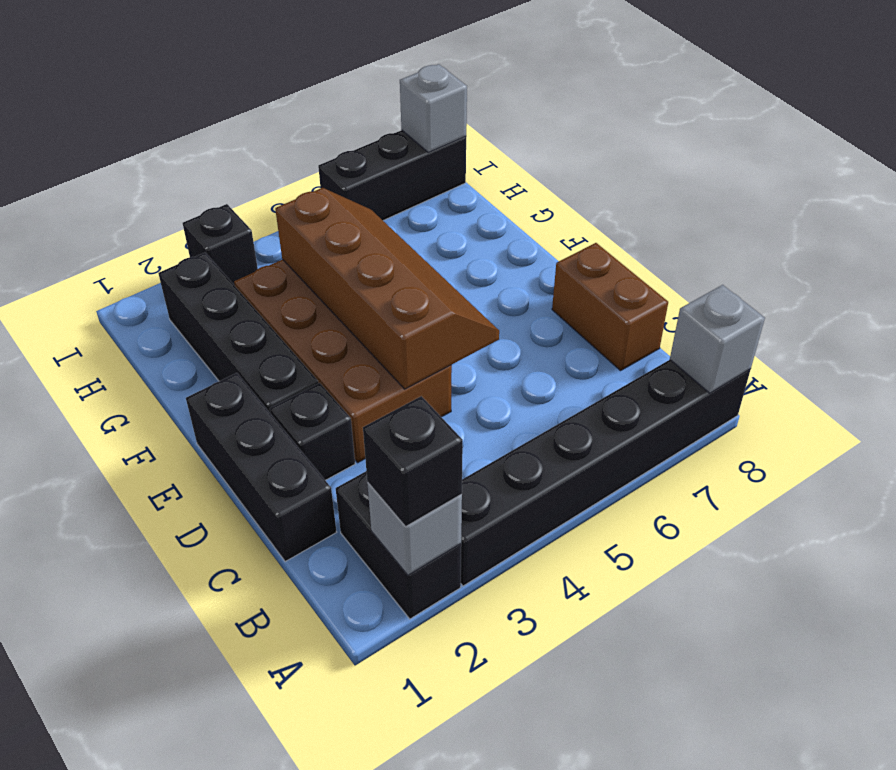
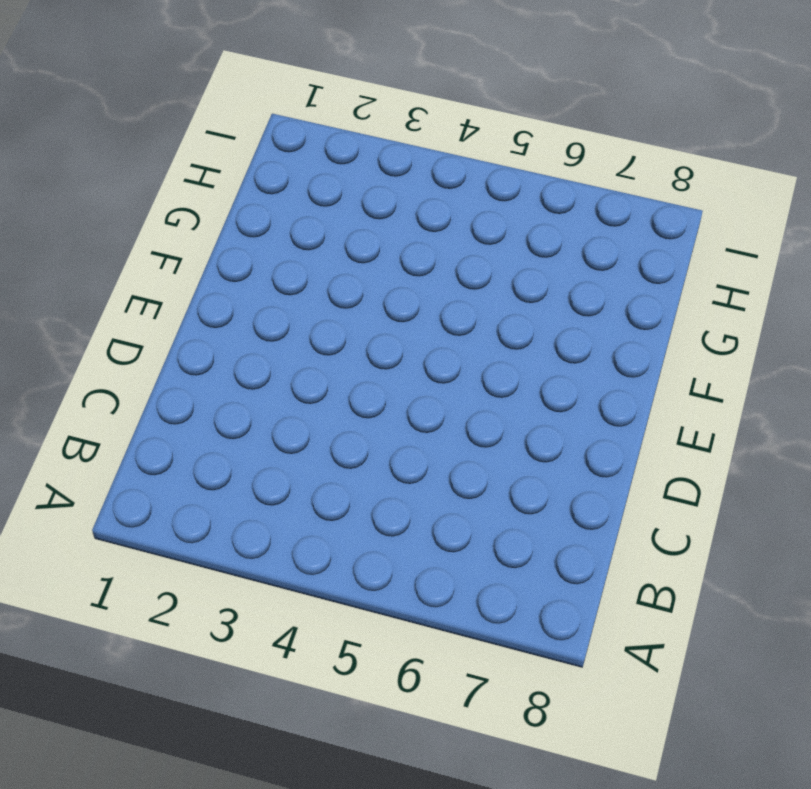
none -> black brick A2:B2 level 1
none -> black brick A3:A8 level 1
none -> black brick C1:E1 level 1

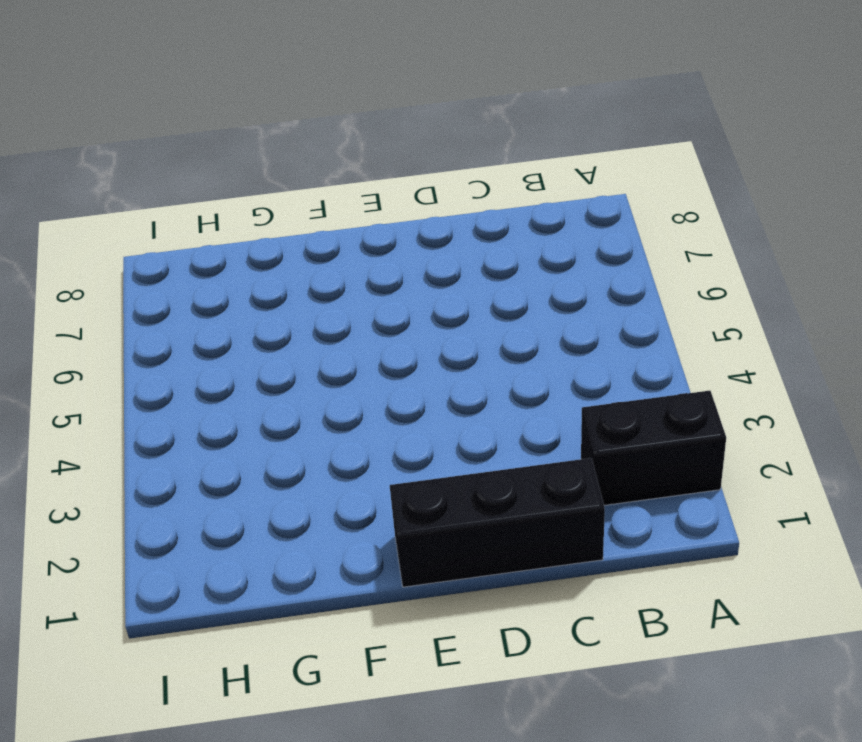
none -> black brick A3:A8 level 1
none -> brown brick C8:D8 level 1
none -> black brick D2 level 1

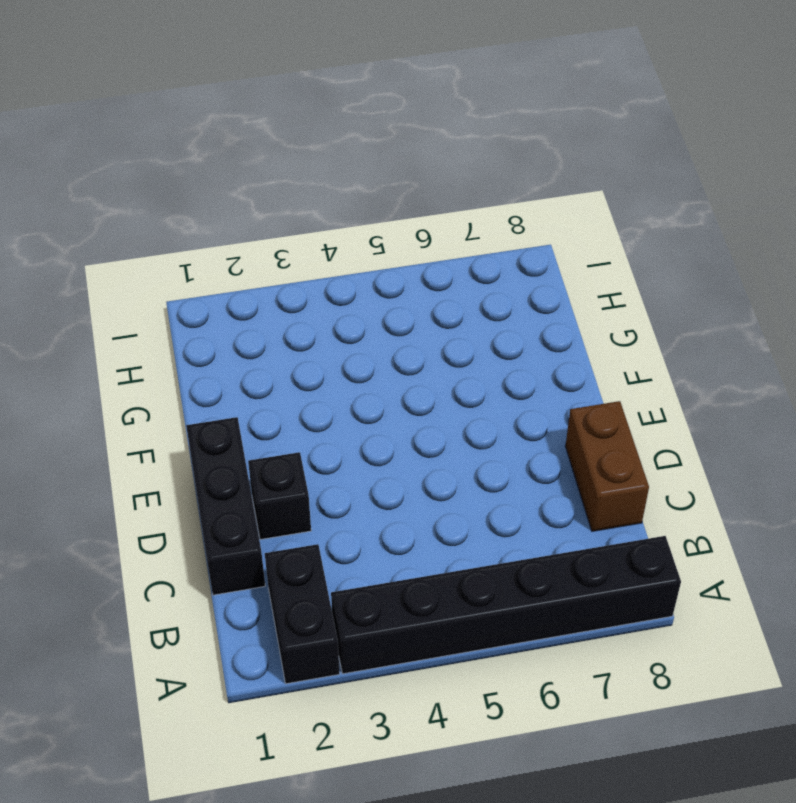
none -> brown brick D3:G4 level 1
none -> black brick E2:H2 level 1
none -> black brick I3 level 1

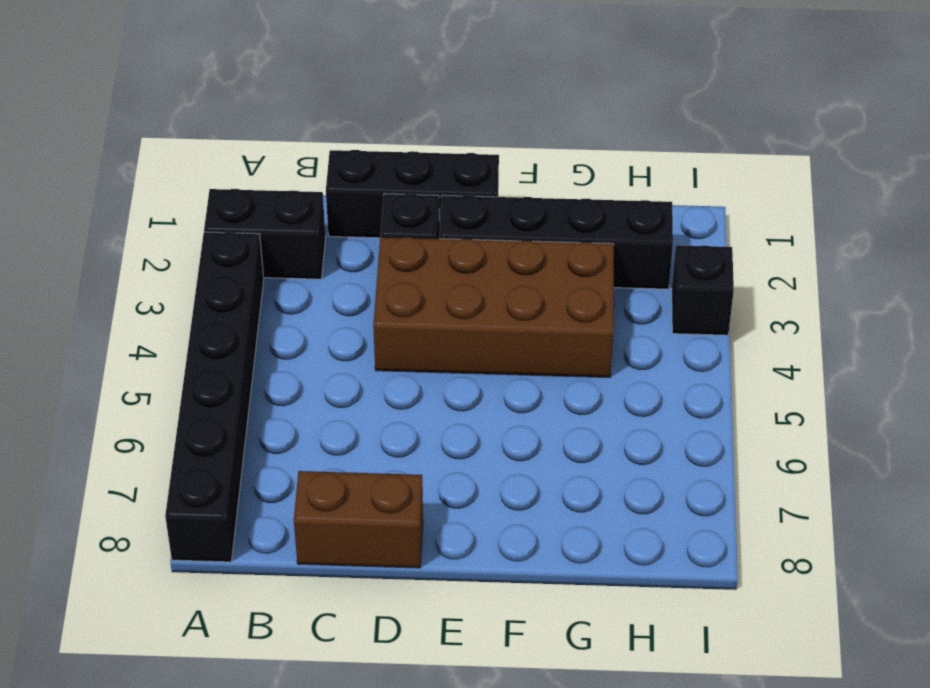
none -> black brick I6:I8 level 1
none -> grey brick A2 level 2
none -> grey brick A8 level 2

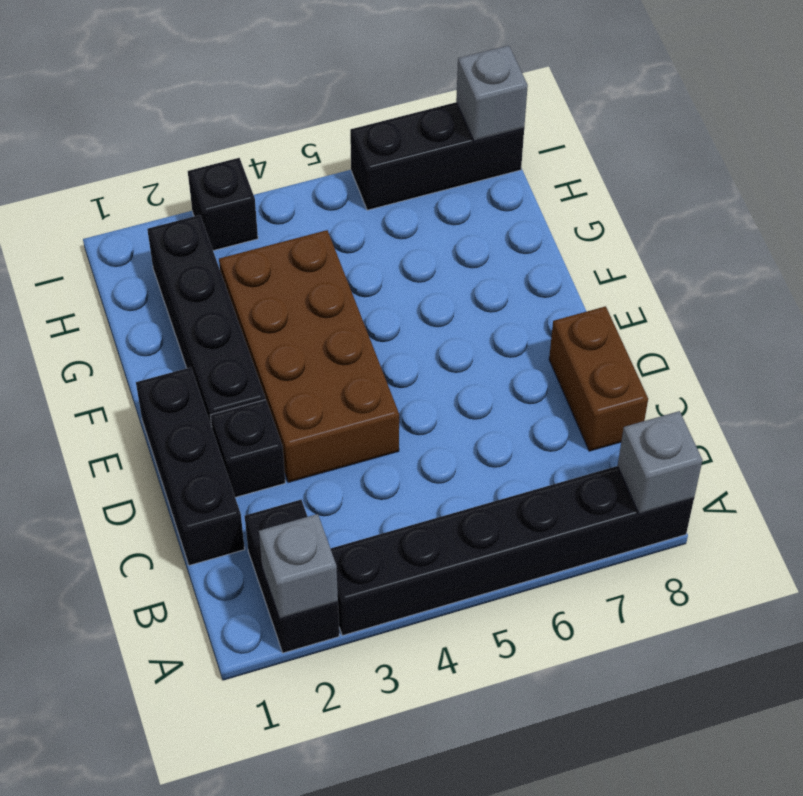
none -> brown slope D4:G5 level 2 top 4
none -> black brick A2 level 3

